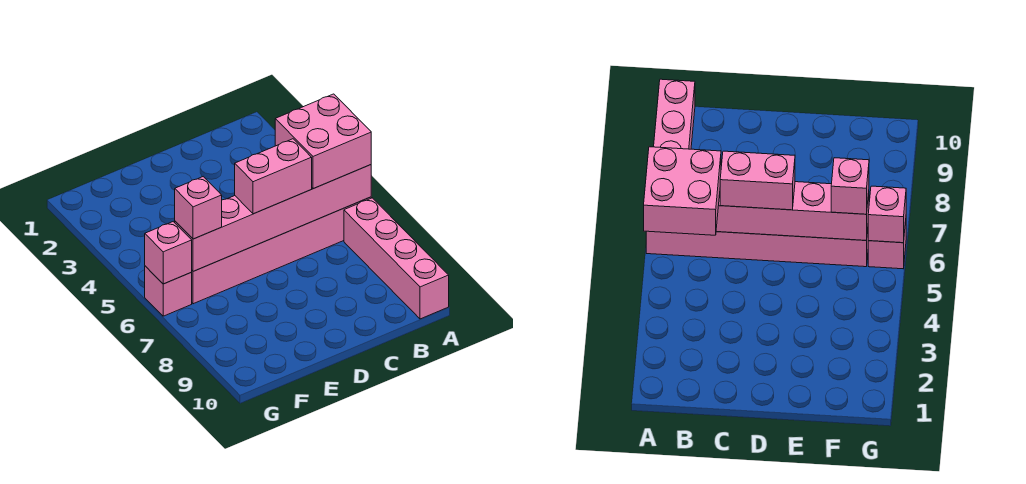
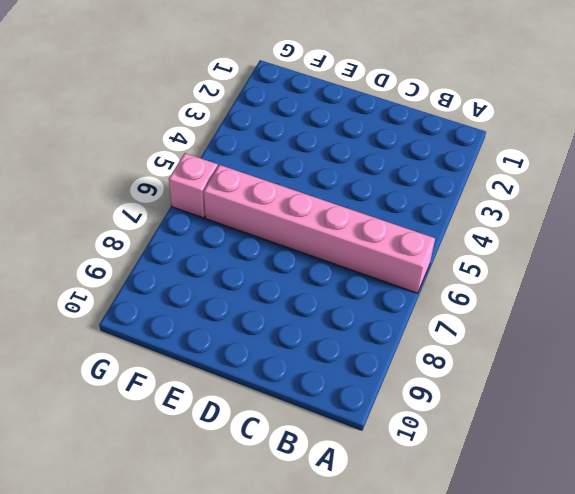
none -> pink brick A7:A10 level 1
none -> pink brick A6:F6 level 2

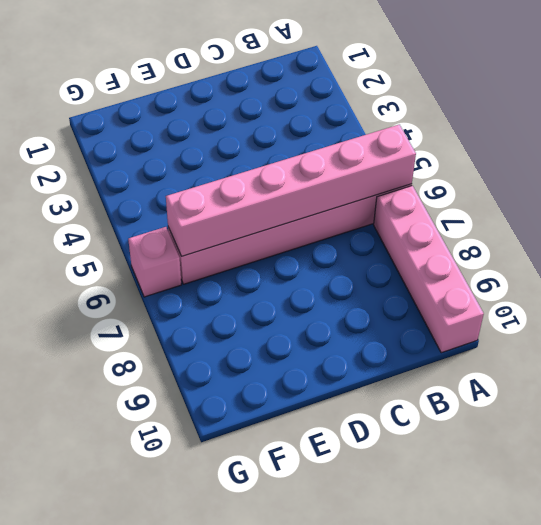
none -> pink brick G6 level 2
none -> pink brick A5:B6 level 3

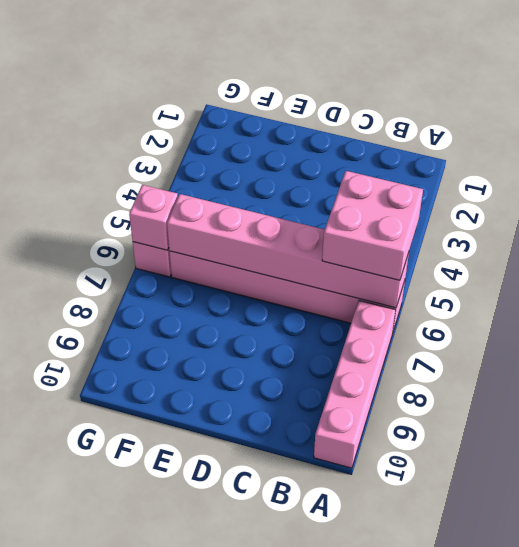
none -> pink brick C6:D6 level 3
none -> pink brick F6 level 3

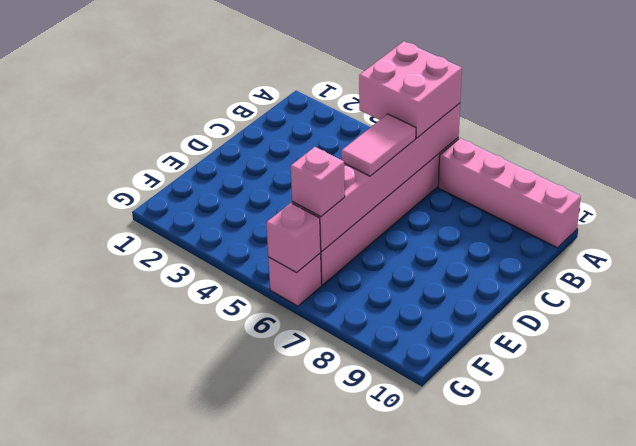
pink tile C6:D6 level 3 -> pink brick C6:D6 level 3

